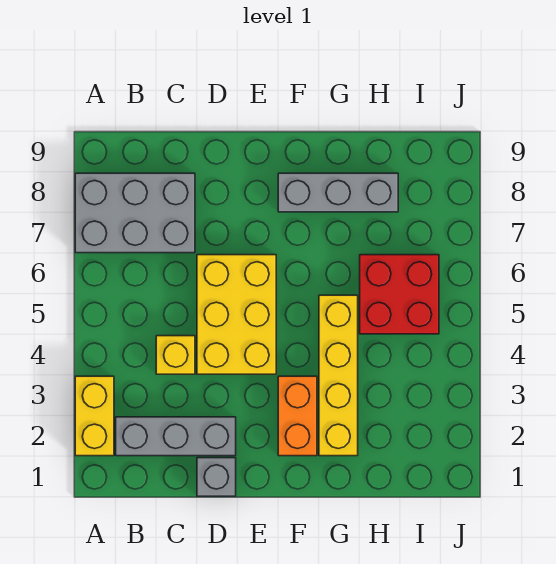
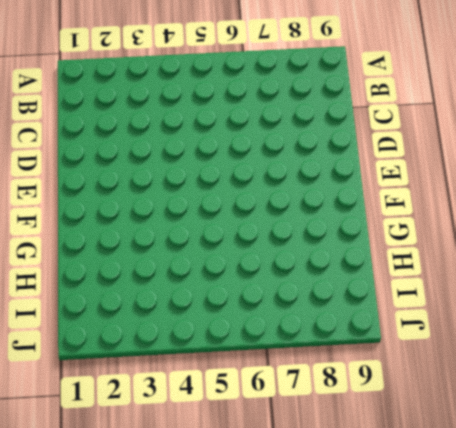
none -> yellow brick A2:A3 level 1
none -> grey brick A7:C8 level 1

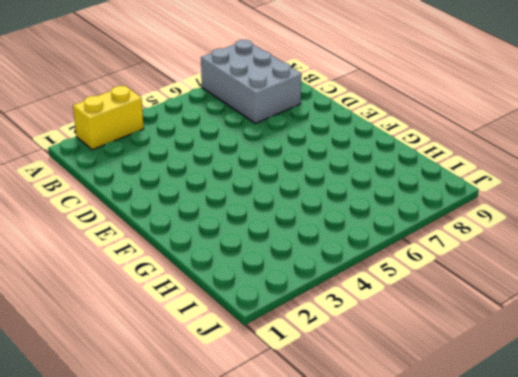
none -> grey brick B2:D2 level 1
none -> yellow brick C4 level 1

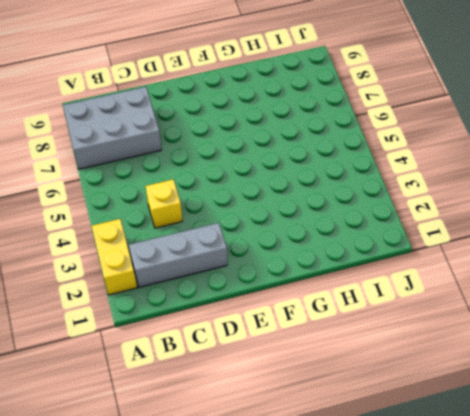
none -> grey brick D1 level 1
none -> yellow brick D4:E6 level 1

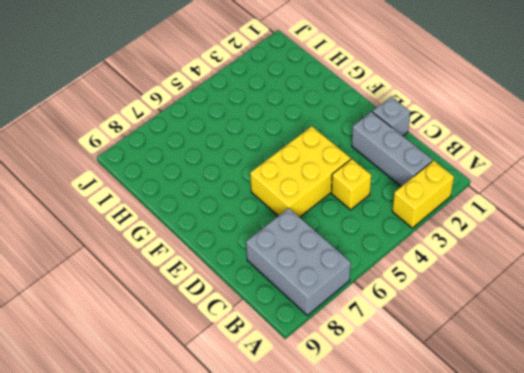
none -> orange brick F2:F3 level 1
none -> grey brick F8:H8 level 1

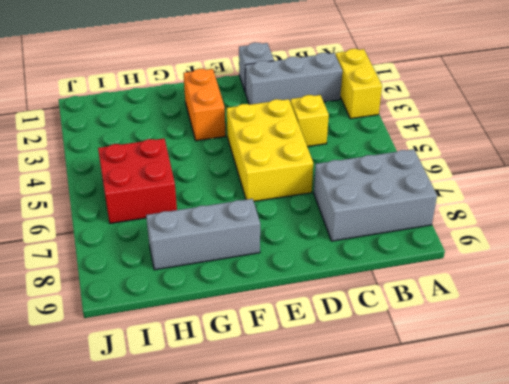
none -> yellow brick G2:G5 level 1

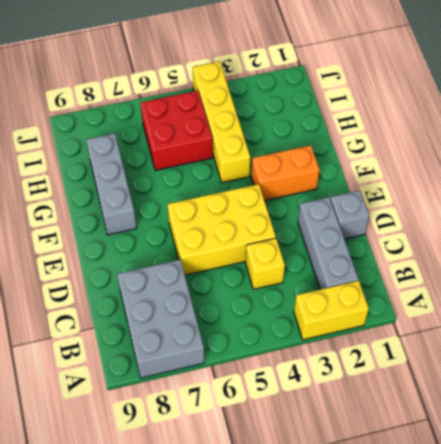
yellow brick G4:J4 level 1 -> yellow brick G2:G5 level 1

